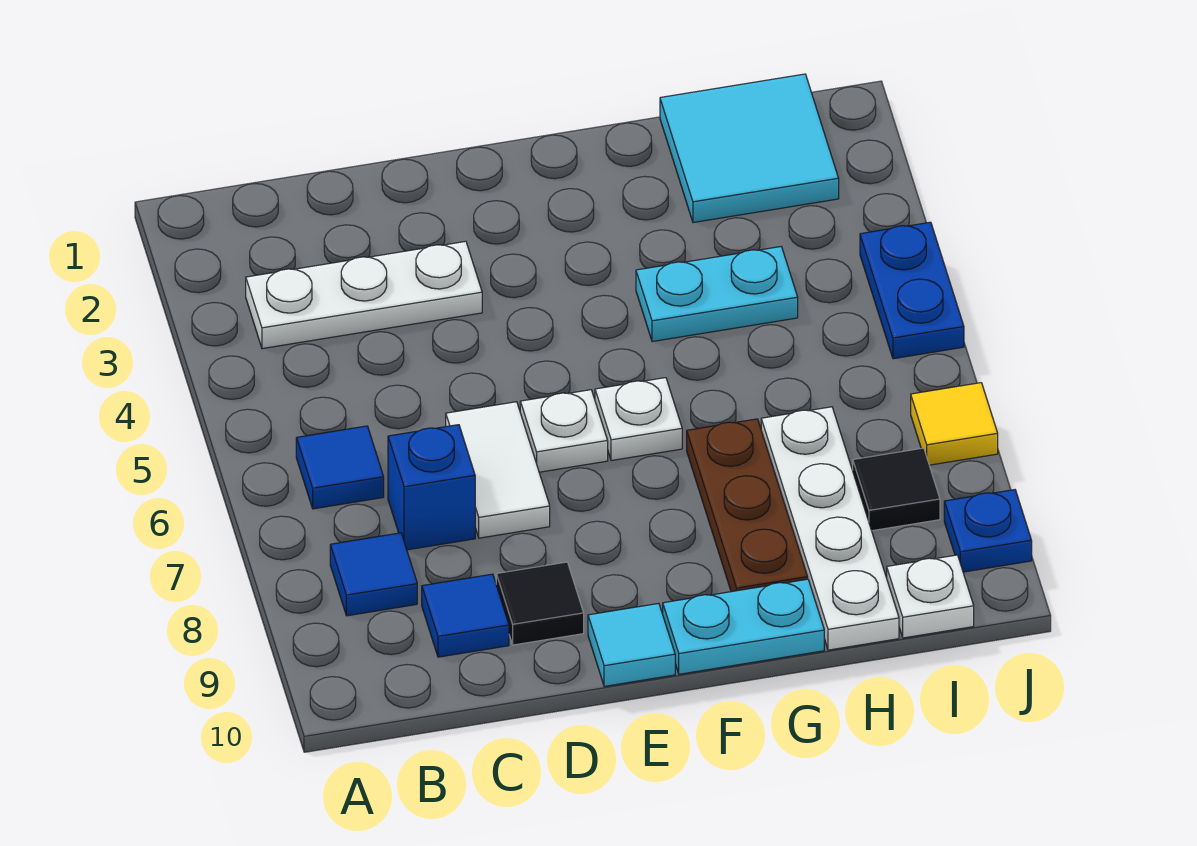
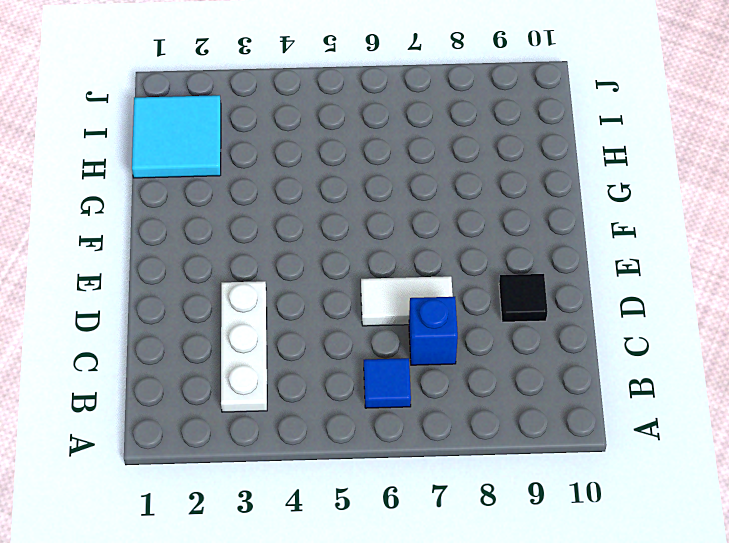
none -> blue tile B8 level 1
none -> blue tile C9 level 1
none -> white plate E6 level 1

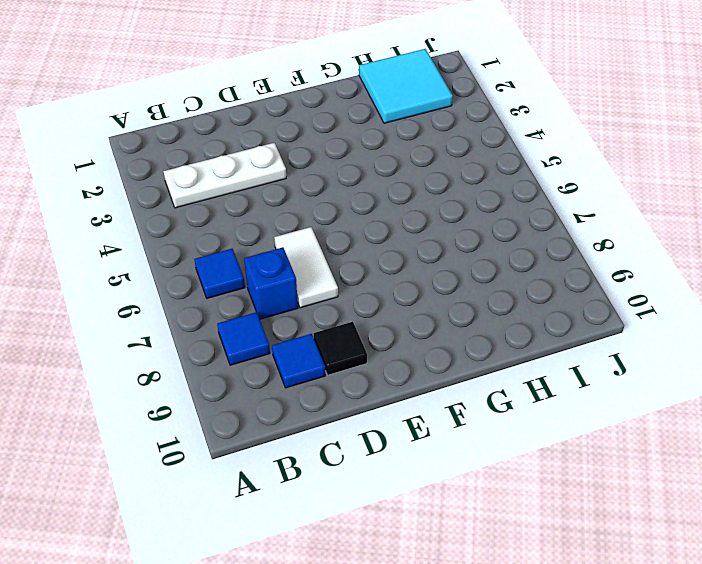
none -> white plate E6 level 1
none -> cyan tile E10 level 1
none -> white plate F6 level 1

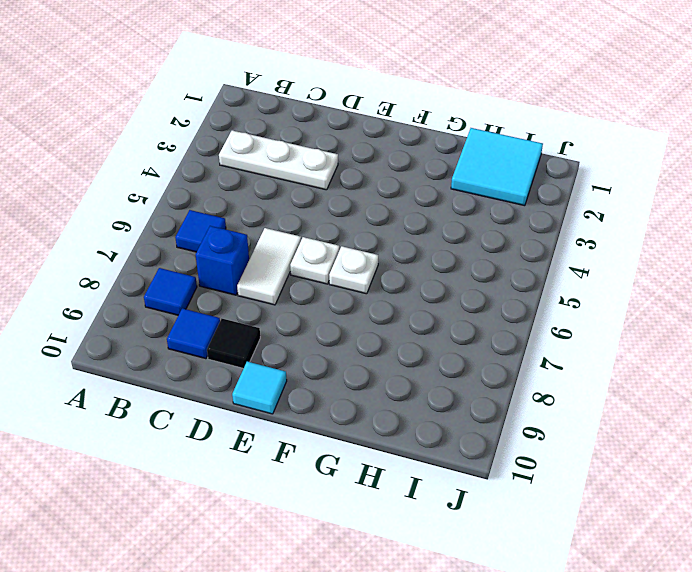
none -> cyan plate F10:G10 level 1
none -> cyan plate G4:H4 level 1
none -> brown plate G7:G9 level 1

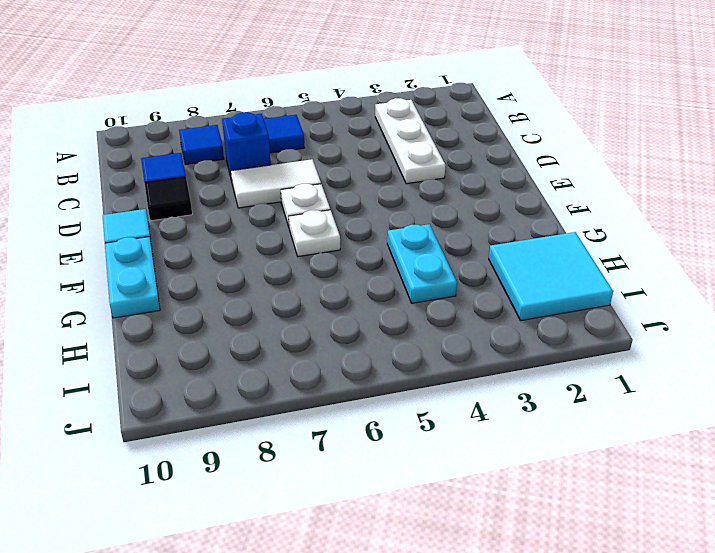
none -> brown plate G7:G9 level 1
none -> white plate H7:H10 level 1
none -> black tile I8 level 1

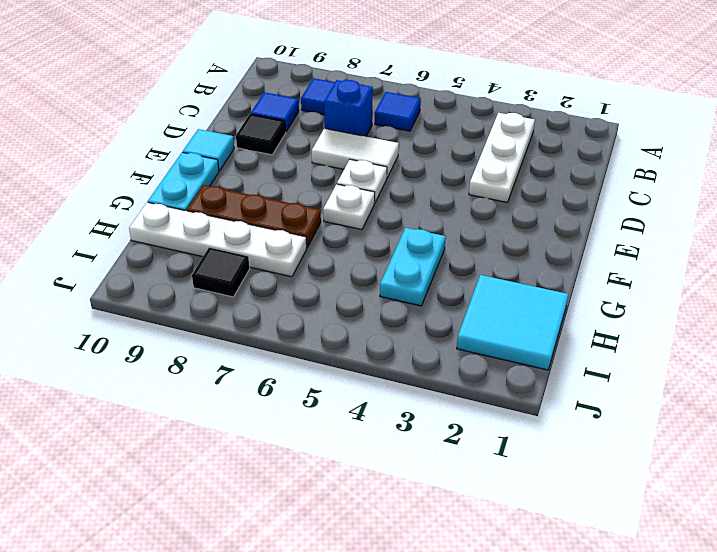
none -> white plate I10 level 1
none -> blue plate J4:J5 level 1
none -> yellow tile J7 level 1

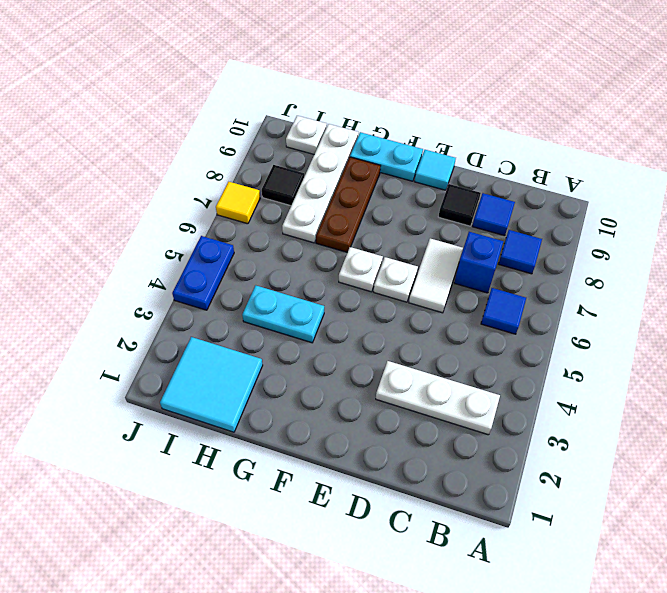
none -> blue plate J9 level 1

